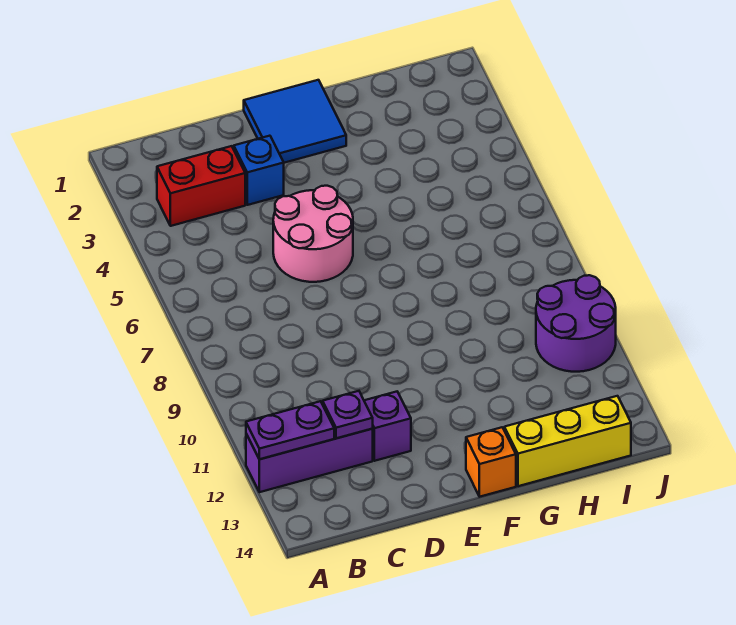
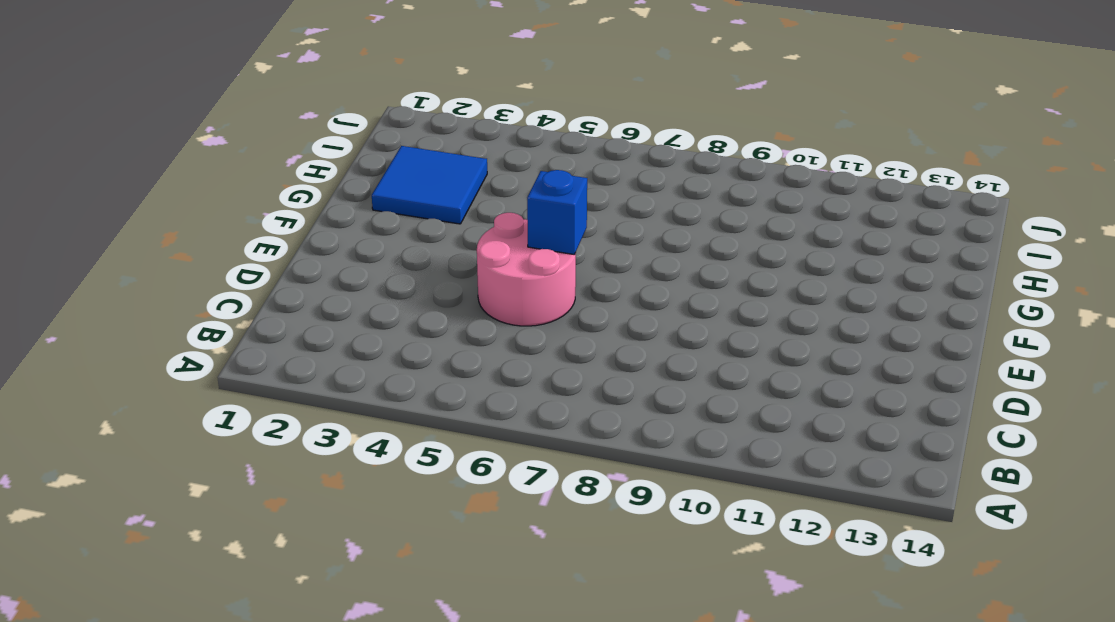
blue brick E6 level 2 -> blue brick D3 level 1
blue tile G2:H3 level 1 -> blue tile E1:F2 level 1
none -> purple brick A12:C12 level 1
none -> red brick B3:C3 level 1

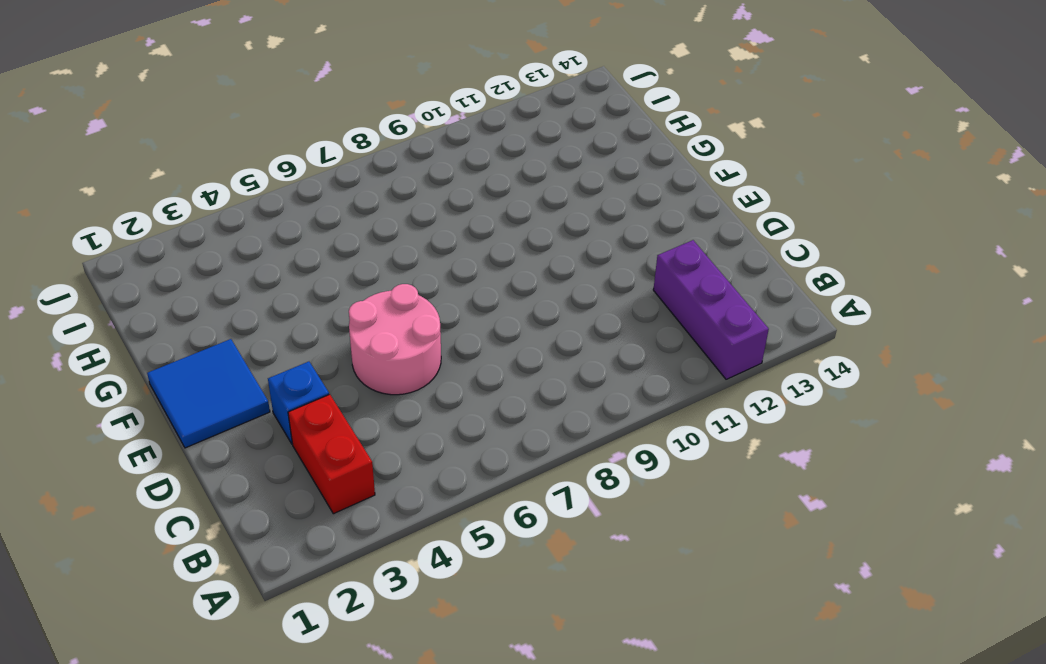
none -> purple brick D12 level 1
none -> orange brick F14 level 1

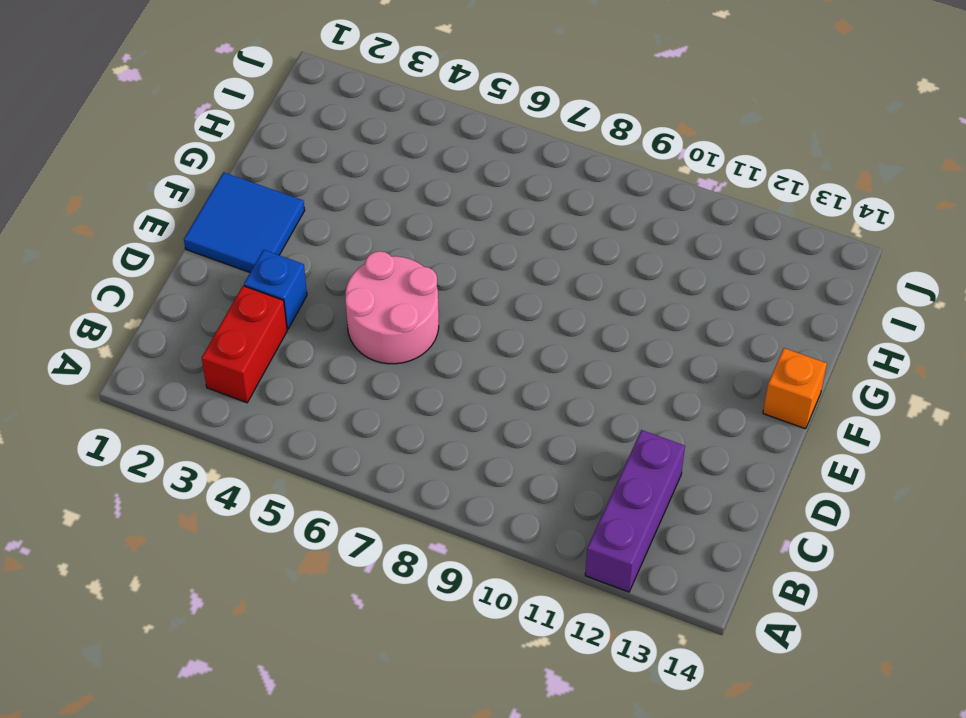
none -> purple brick D12 level 1
none -> yellow brick G14:I14 level 1

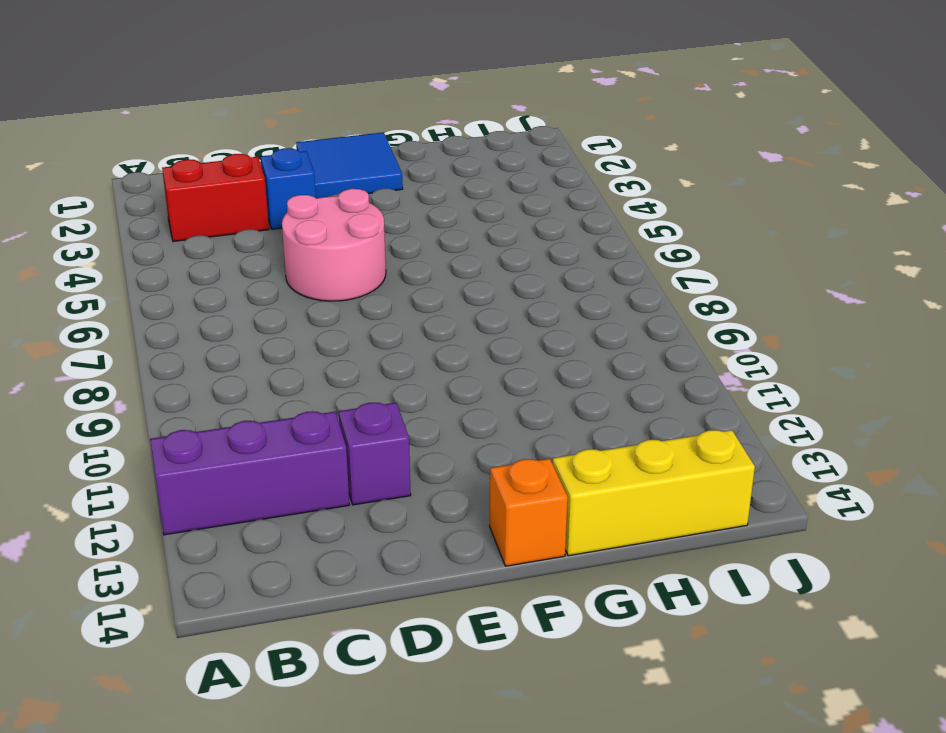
none -> purple round brick I10:J11 level 1
none -> purple plate A12:B12 level 2

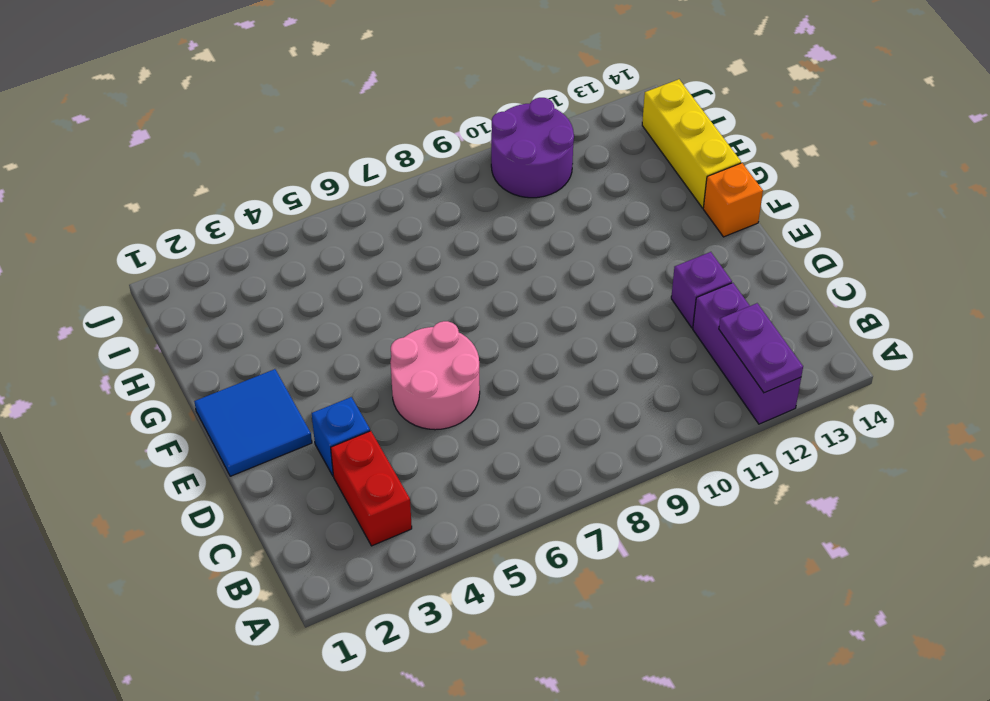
none -> purple plate C12 level 2

